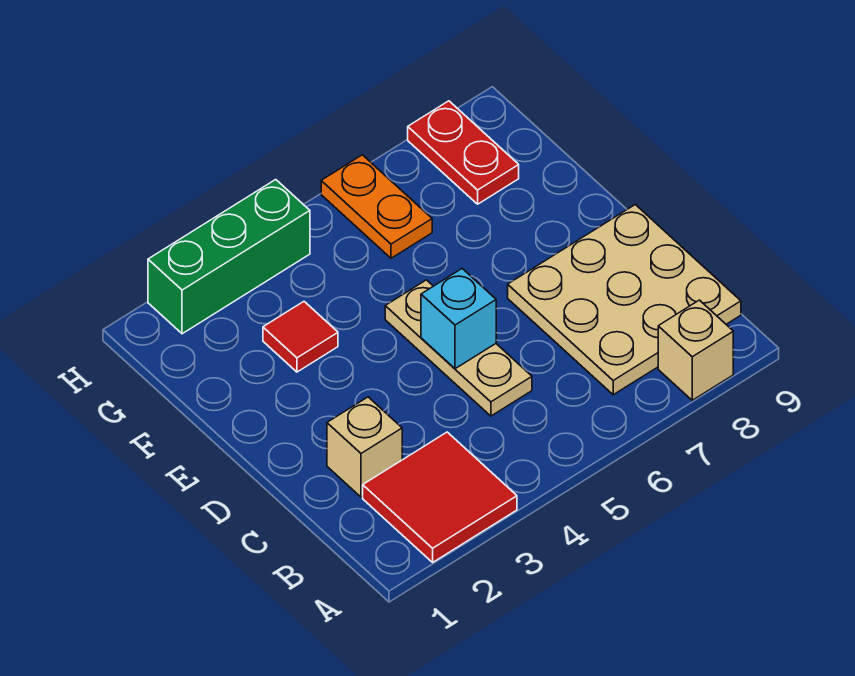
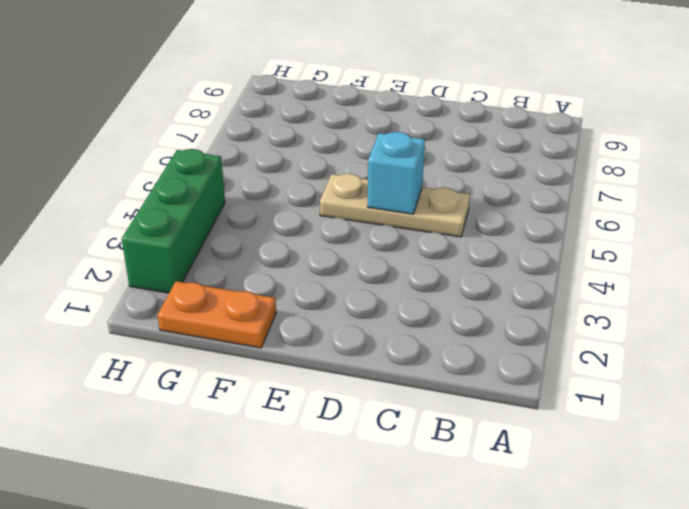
orange plate F1:G1 level 1 -> orange plate G6:H6 level 1
none -> red tile A2:B3 level 1
none -> tan brick A8 level 1

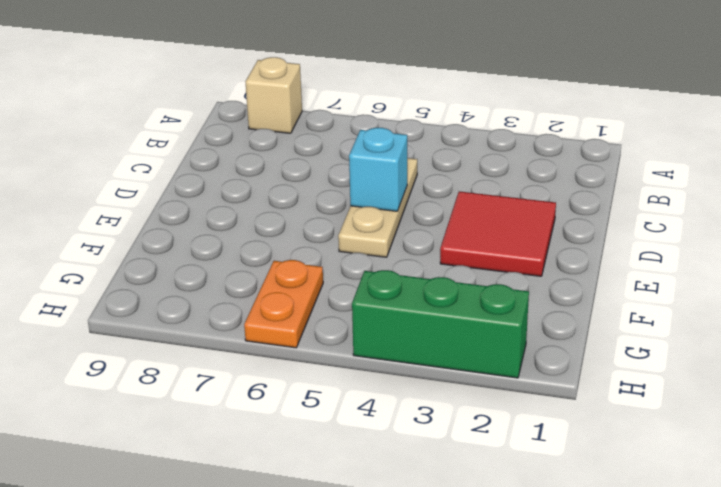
red tile D2:E3 level 1 -> red tile A2:B3 level 1
none -> tan plate B7:D9 level 1
none -> tan brick C2 level 1

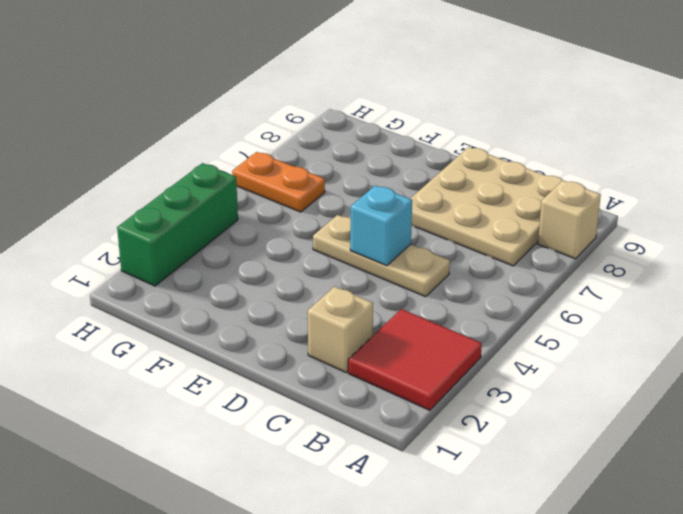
none -> red tile F3 level 1
none -> red plate G8:H8 level 1

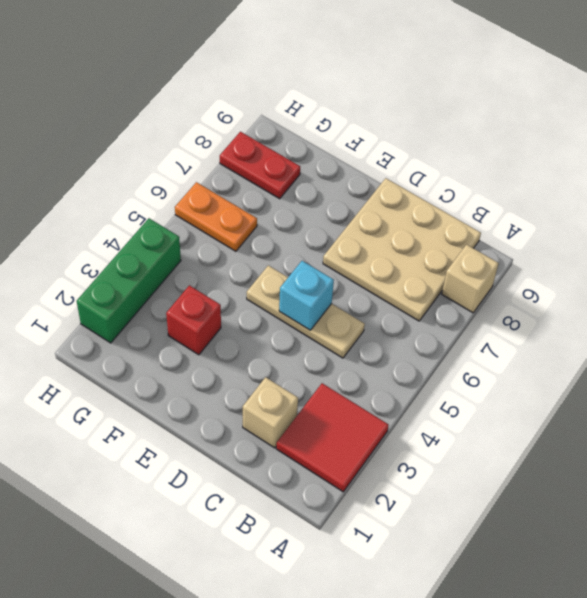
red brick F3 level 1 -> red tile F3 level 1

